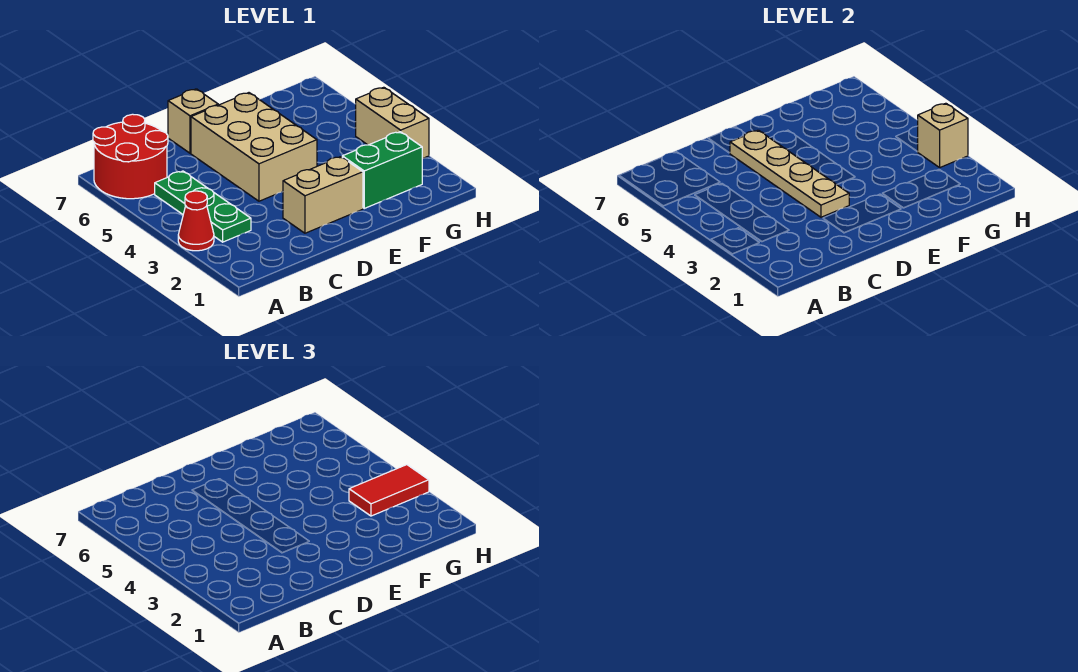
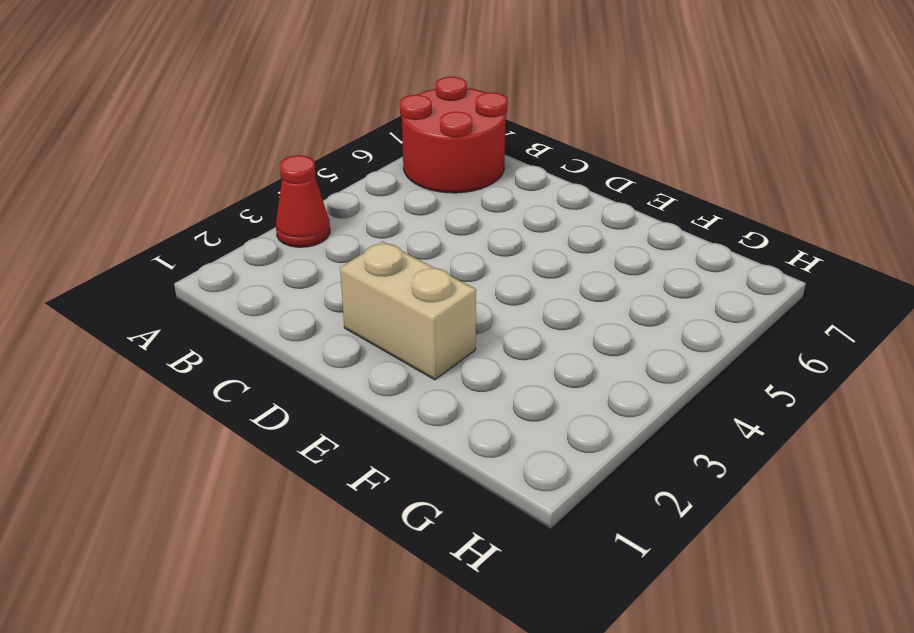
none -> green plate B3:B5 level 1
none -> tan brick D4:E6 level 1

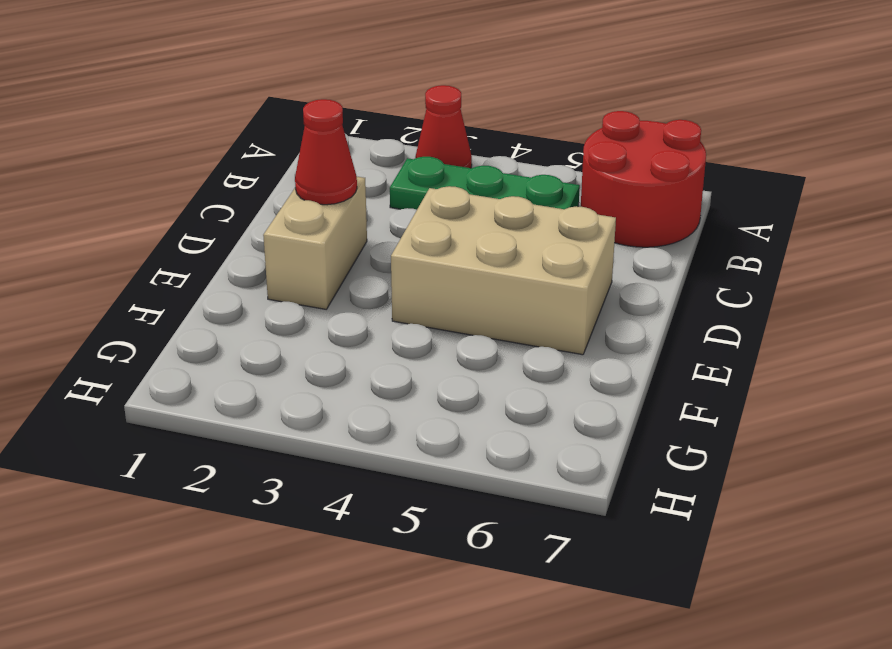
red cone D2 level 2 -> none
none -> tan brick D7 level 1
none -> green brick F2:G2 level 1

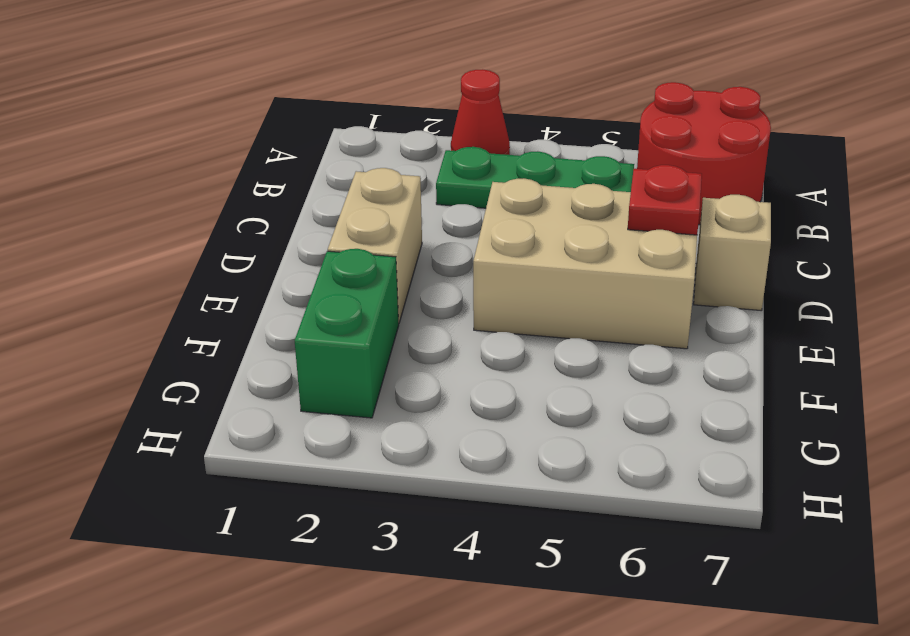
red plate D6 level 2 -> tan plate D3:D6 level 2
none -> tan brick H3:H4 level 1
none -> tan brick H3 level 2

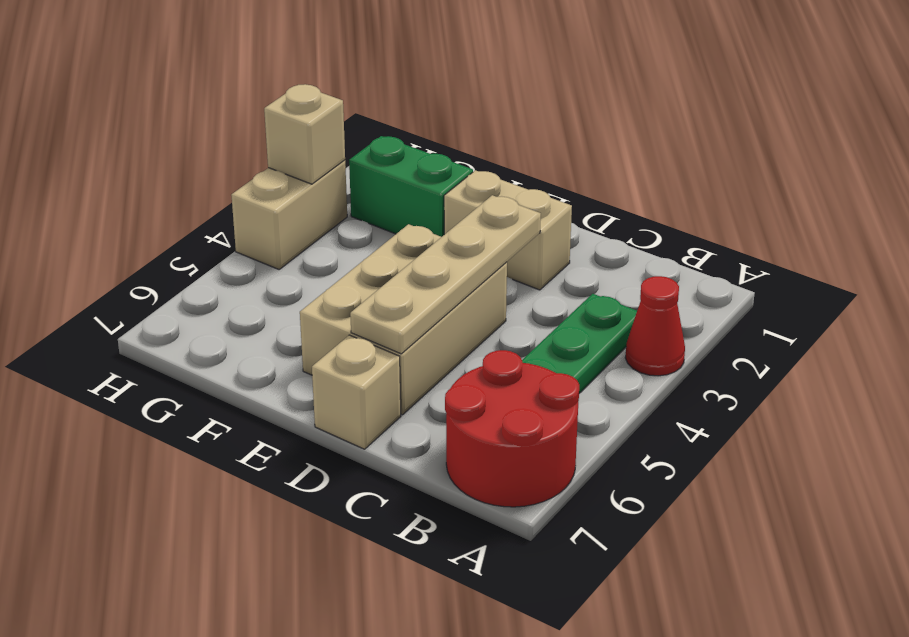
none -> red tile G3:H3 level 3

